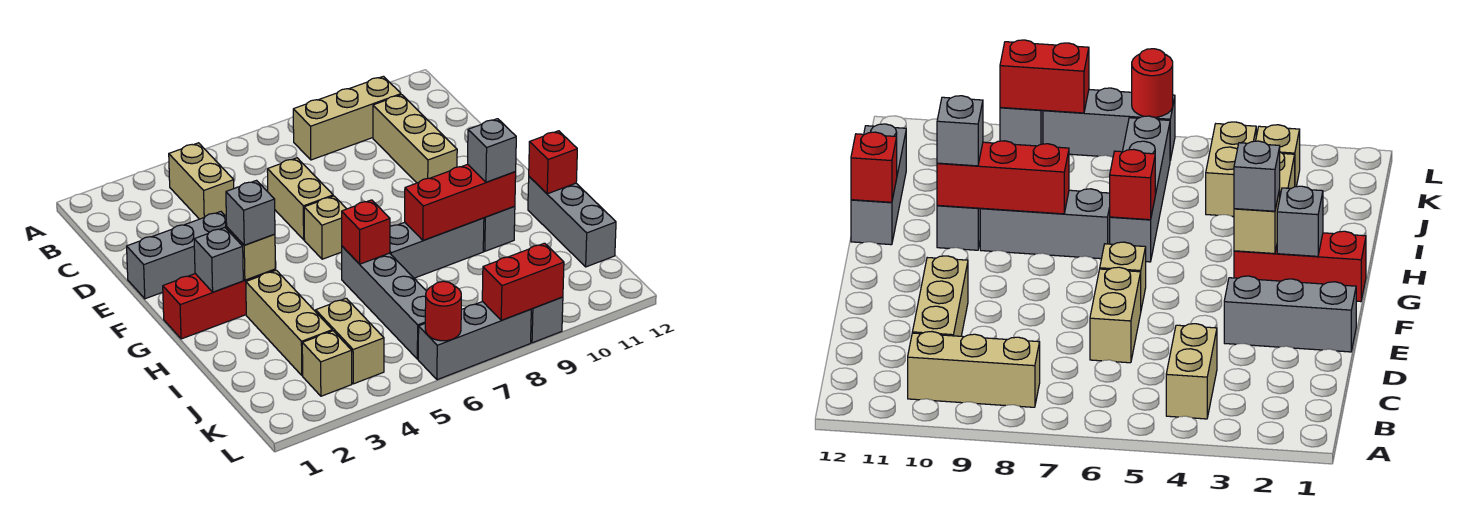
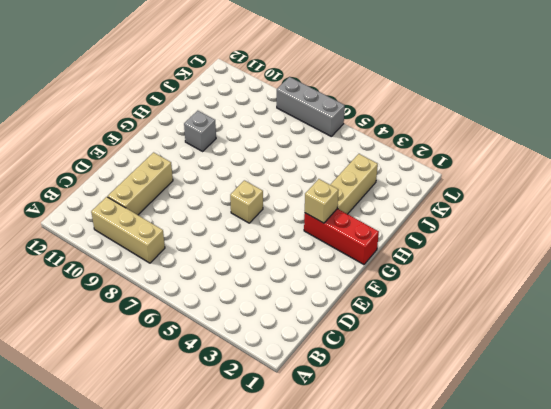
none -> tan brick B4:C4 level 1
none -> tan brick D6:E6 level 1
none -> grey brick E1:E3 level 1

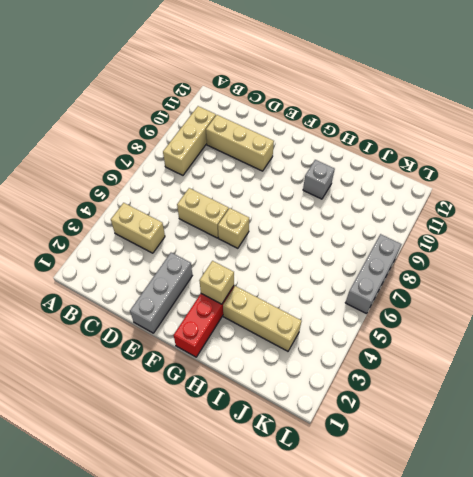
none -> grey brick H6:K6 level 1
none -> grey brick H7:H9 level 1
none -> grey brick H12:J12 level 1

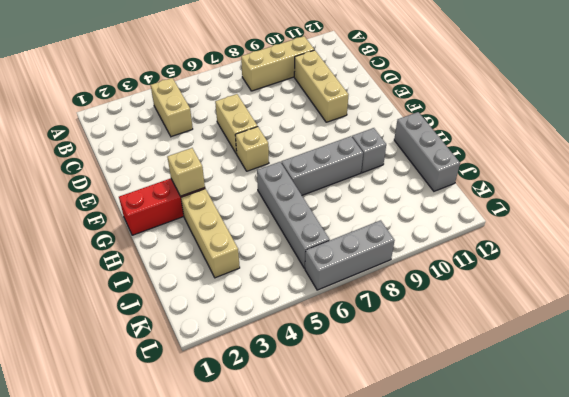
none -> grey brick E1:E3 level 1
none -> tan brick J4:K4 level 1
none -> tan brick K3 level 1

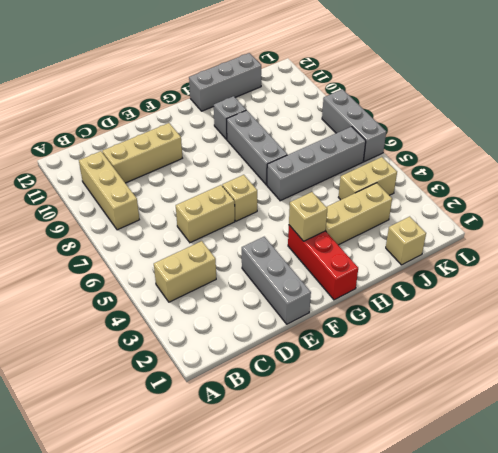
tan brick J1 level 1 -> tan brick K3 level 1
none -> grey brick L9 level 1
none -> grey brick G2 level 2
none -> red brick H6 level 2

